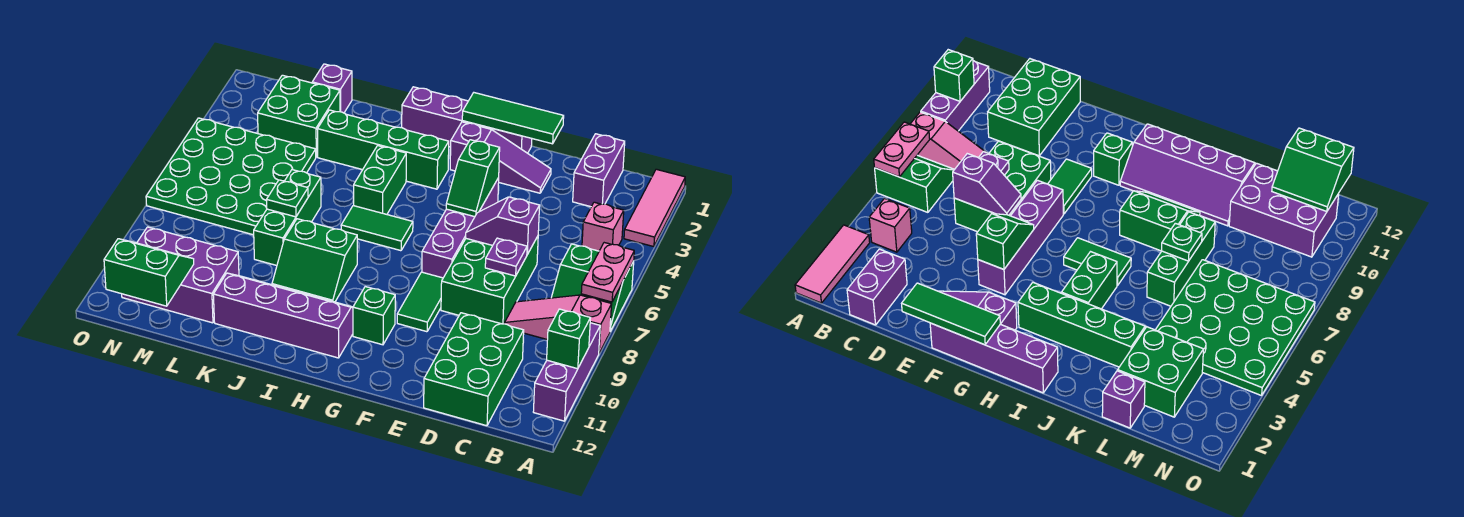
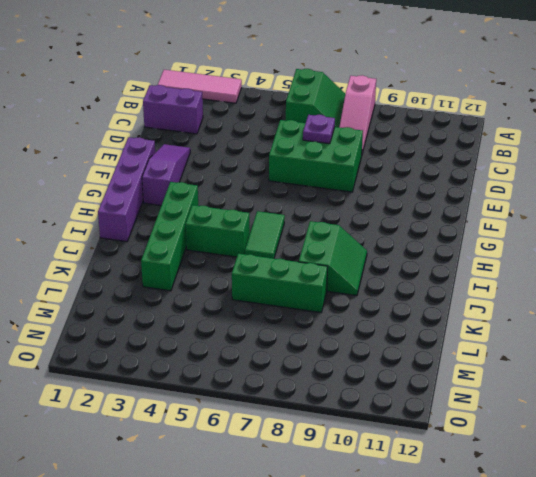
none -> purple brick A9:A11 level 1
none -> pink brick B4 level 1
none -> green brick C10:D12 level 1
none -> purple brick F4:F7 level 1

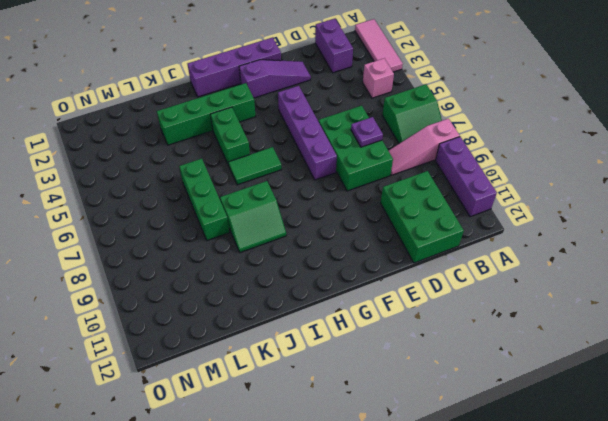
none -> green tile F8:F9 level 1
none -> green brick G10 level 1
none -> purple slope H10:K11 level 1 top 11
none -> purple brick L1 level 1

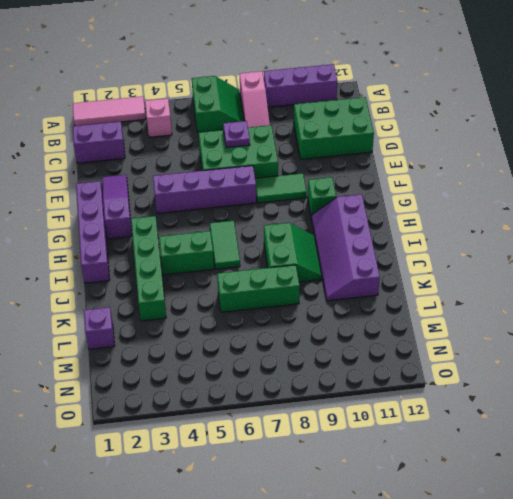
none -> green brick L2:M3 level 1
none -> green plate L4:O7 level 1
none -> purple brick L10:N11 level 1
none -> pink plate A6:A7 level 2

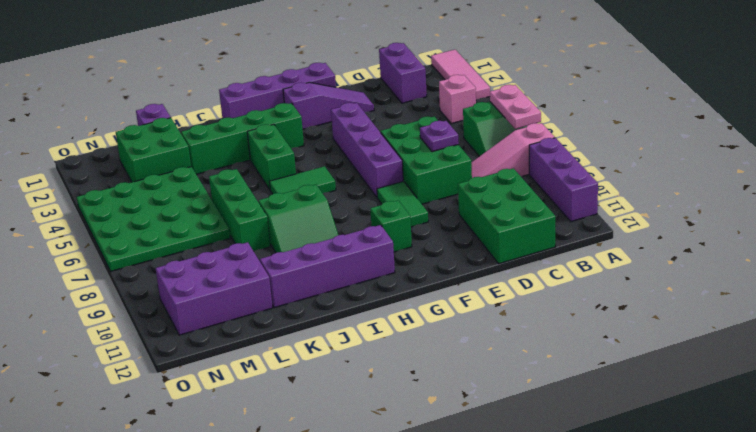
none -> green brick A10 level 2
none -> purple slope D6:E6 level 2 top D
none -> green tile E1:G1 level 2
none -> green slope F4:F5 level 2 top 4

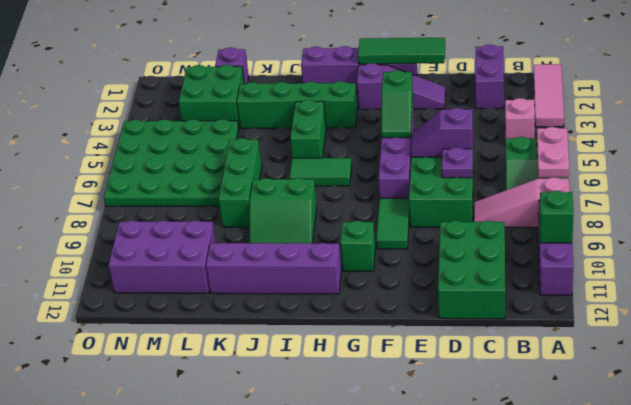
none -> green plate K7 level 2
none -> green slope M11:N12 level 2 top 12

